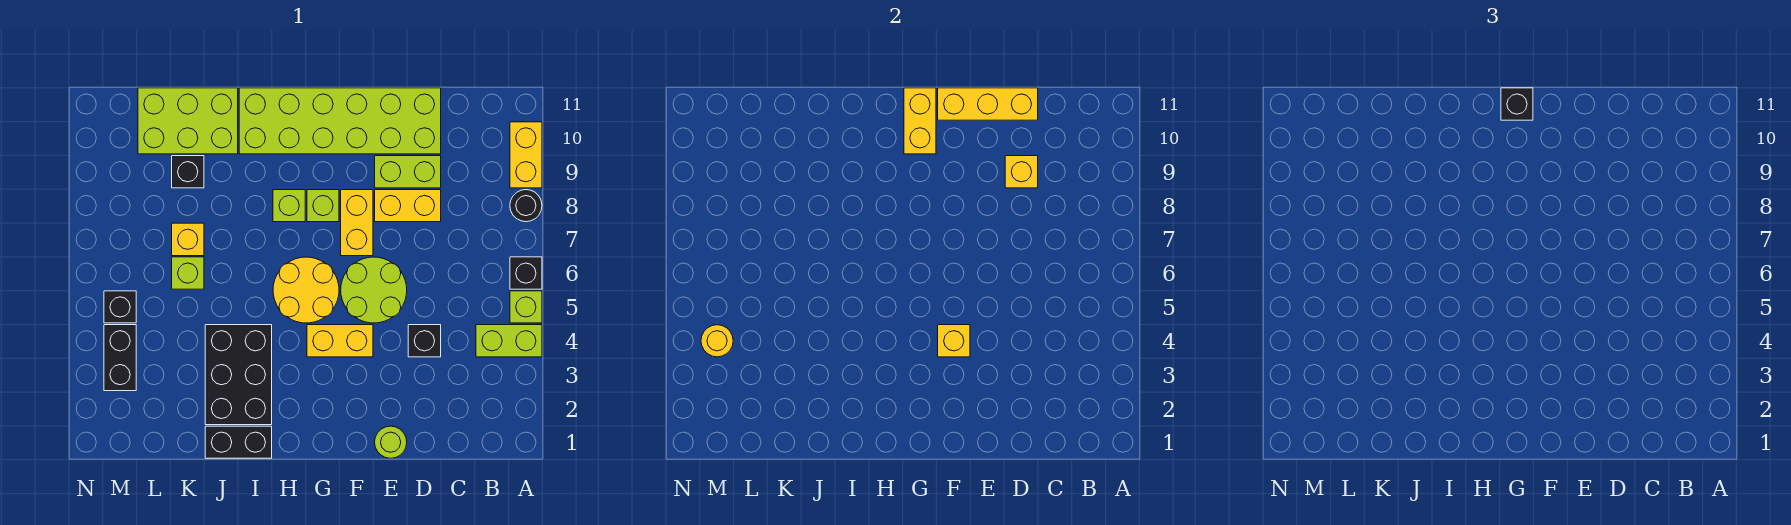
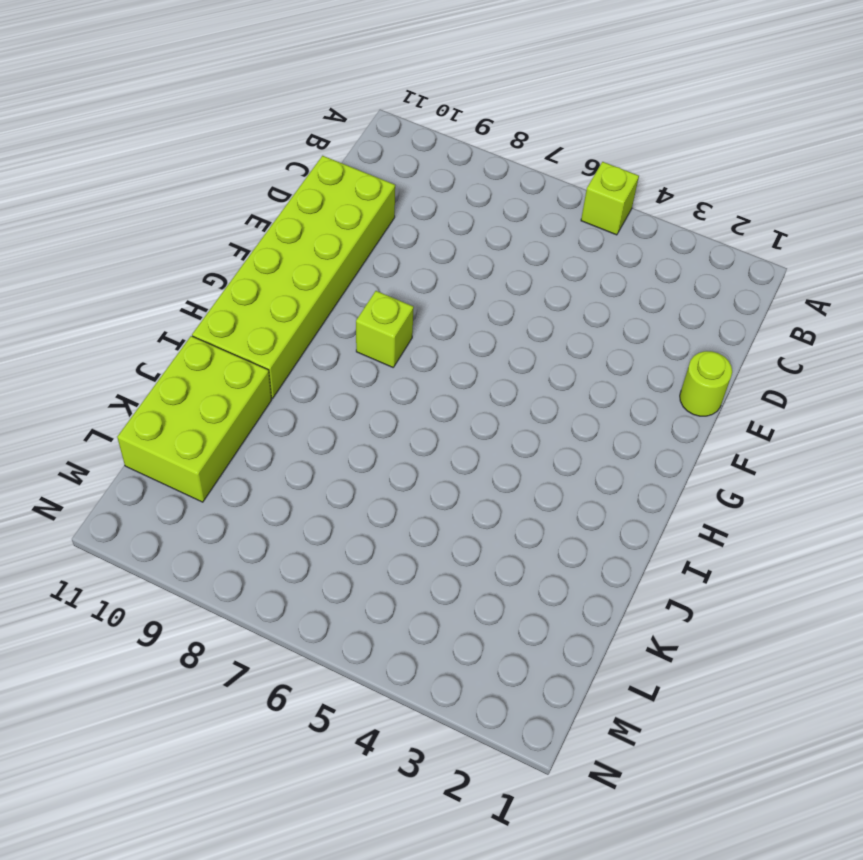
none -> lime brick A4:B4 level 1
none -> black brick A6 level 1
none -> black round brick A8 level 1
none -> yellow brick A9:A10 level 1

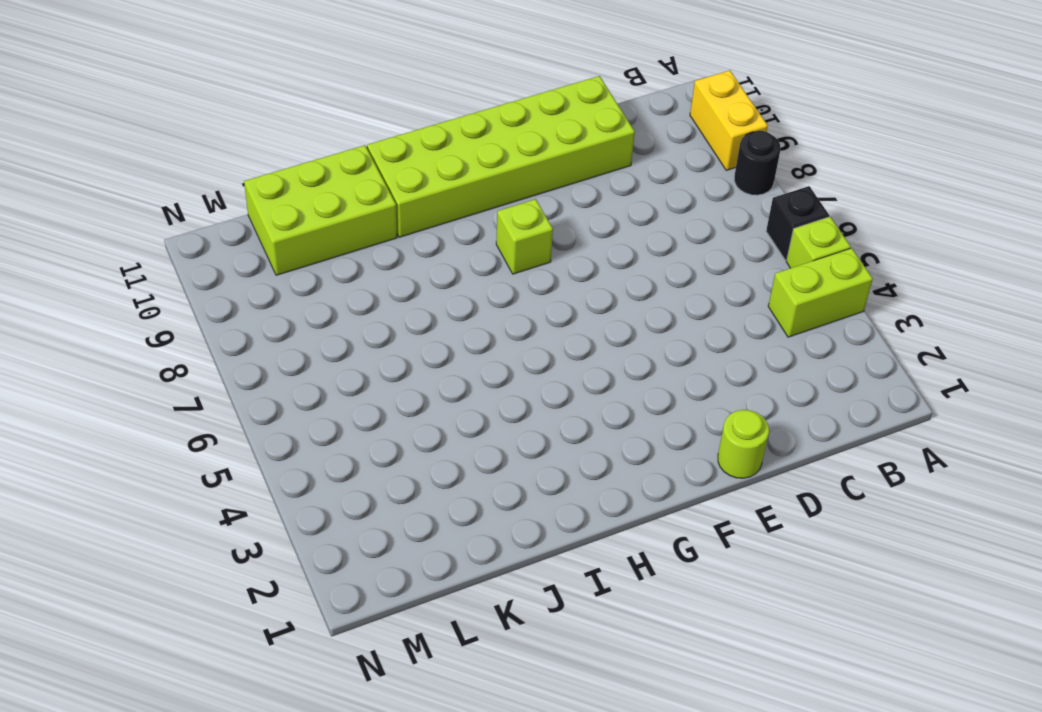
none -> black brick D4 level 1
none -> yellow brick D8:E8 level 1
none -> lime brick D9:E9 level 1
none -> lime round brick E5:F6 level 1

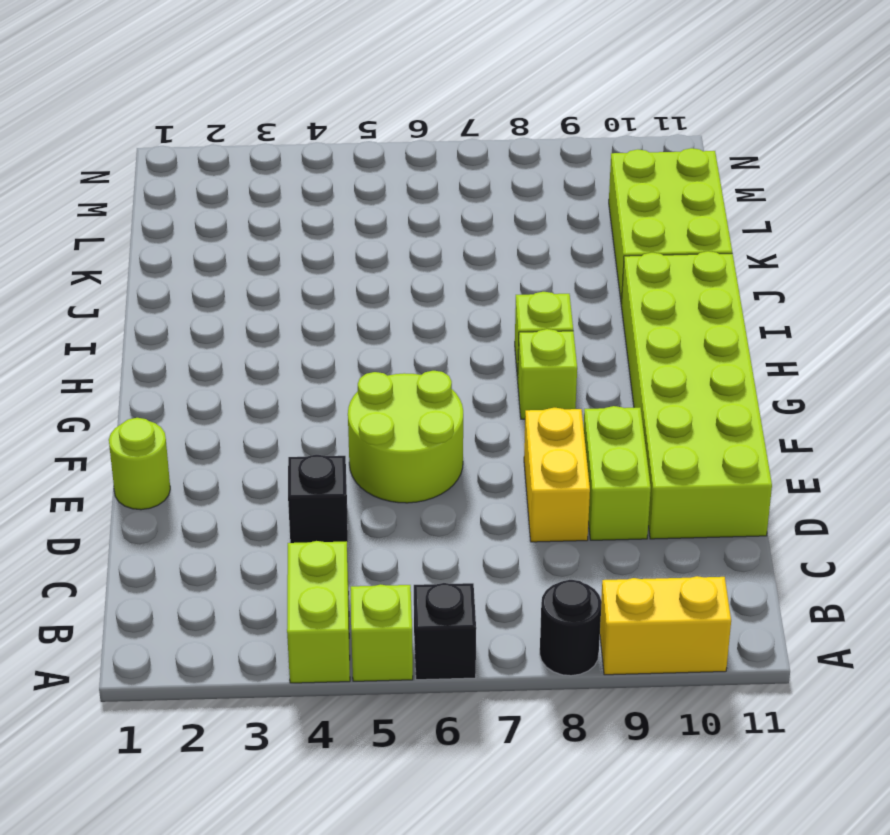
none -> yellow brick F4:G4 level 1
none -> yellow brick F7:F8 level 1
none -> yellow round brick G5:H6 level 1
none -> black brick I1:J1 level 1

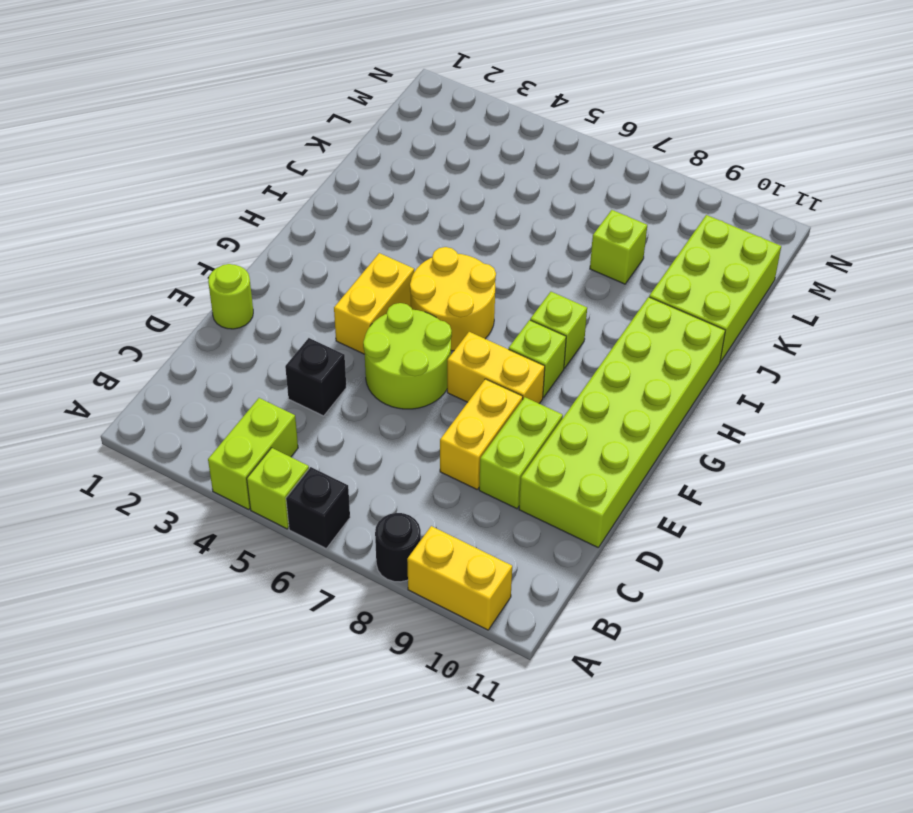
lime brick K8 level 1 -> lime brick K6 level 1
none -> black brick I1:J1 level 1
none -> black brick I2:J4 level 1
none -> yellow brick K7 level 1
none -> black brick K9 level 1

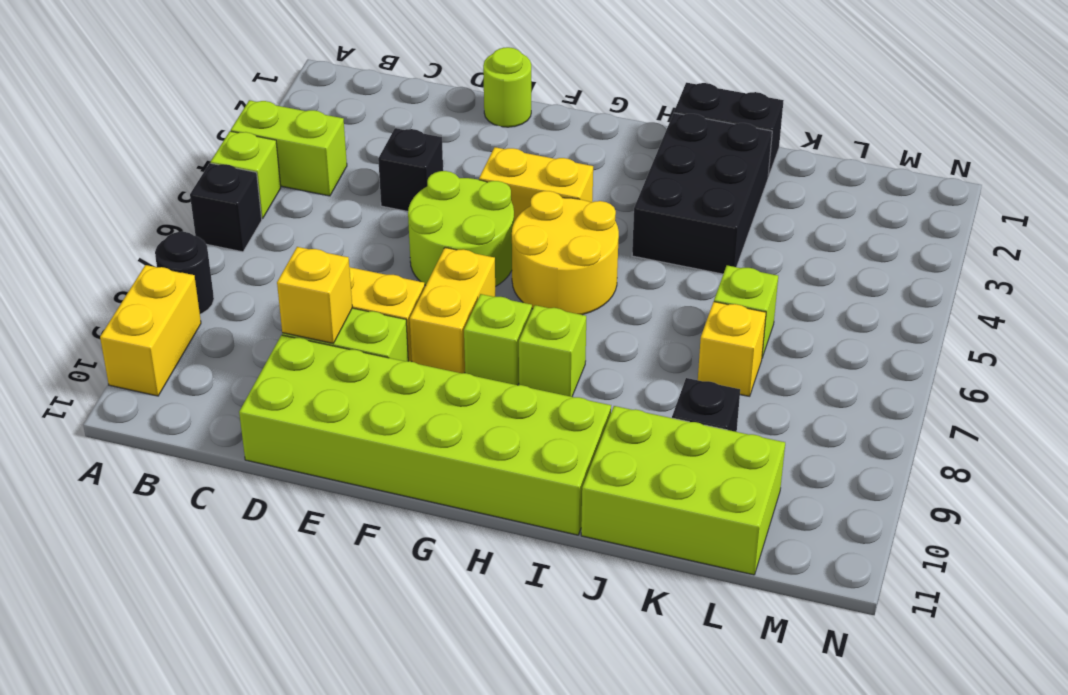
none -> black brick M3:M4 level 1
none -> black brick M5 level 1
none -> yellow brick D11:F11 level 2
none -> yellow brick F4 level 2

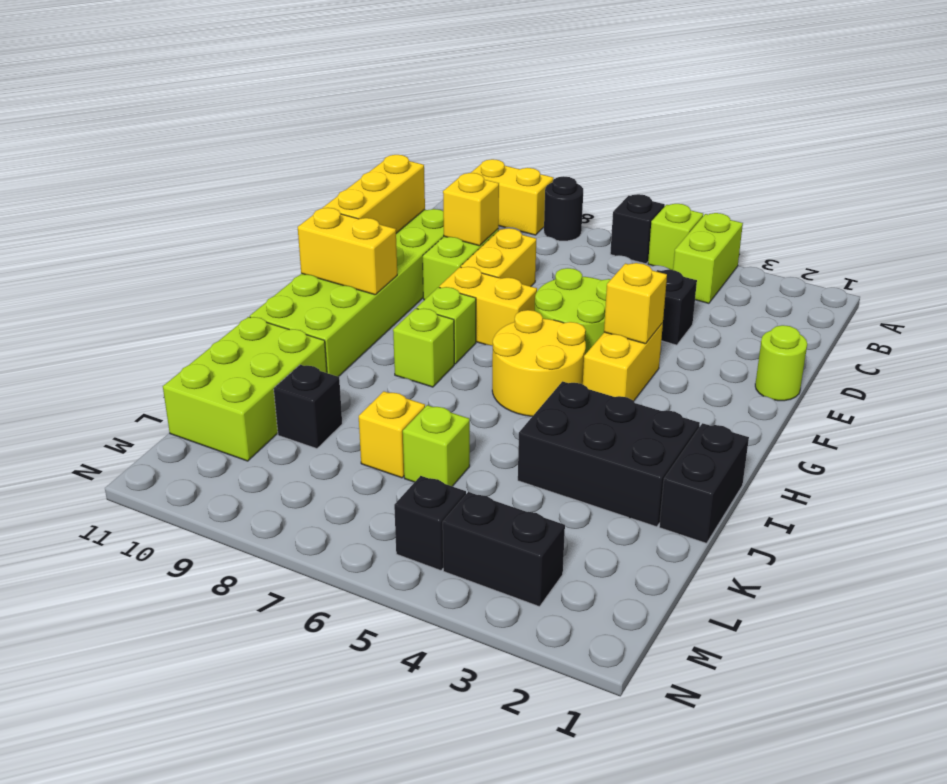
none -> yellow round brick M4 level 2
none -> black brick G11 level 3

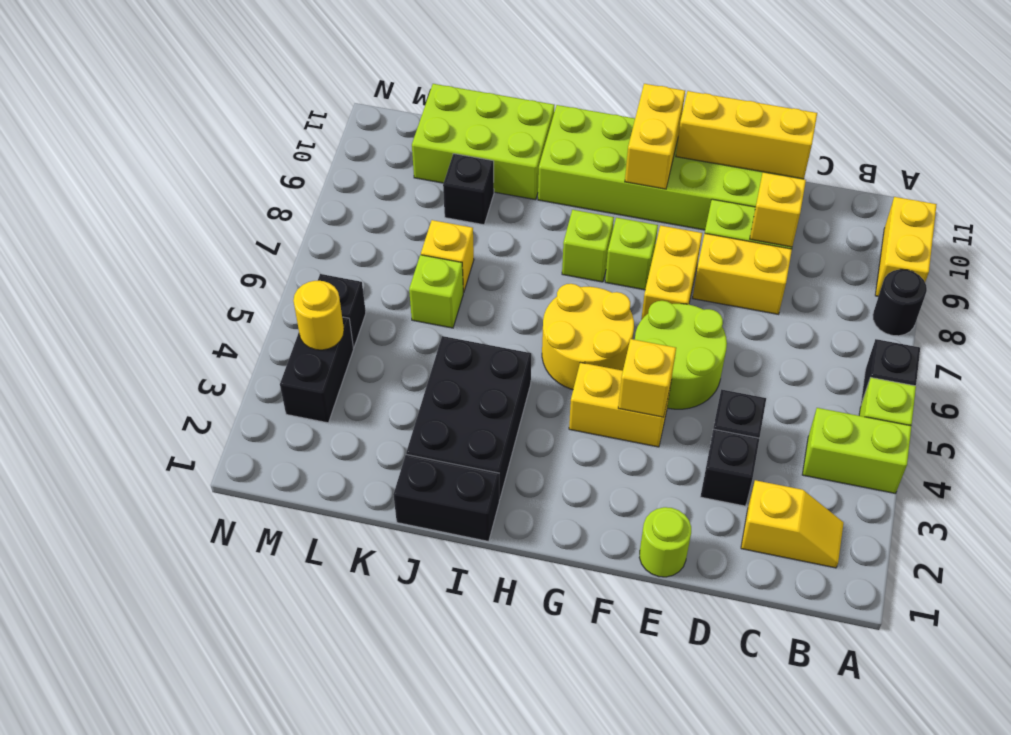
yellow slope B2:C2 level 1 top C -> none
black brick D3 level 1 -> black brick G11 level 3

